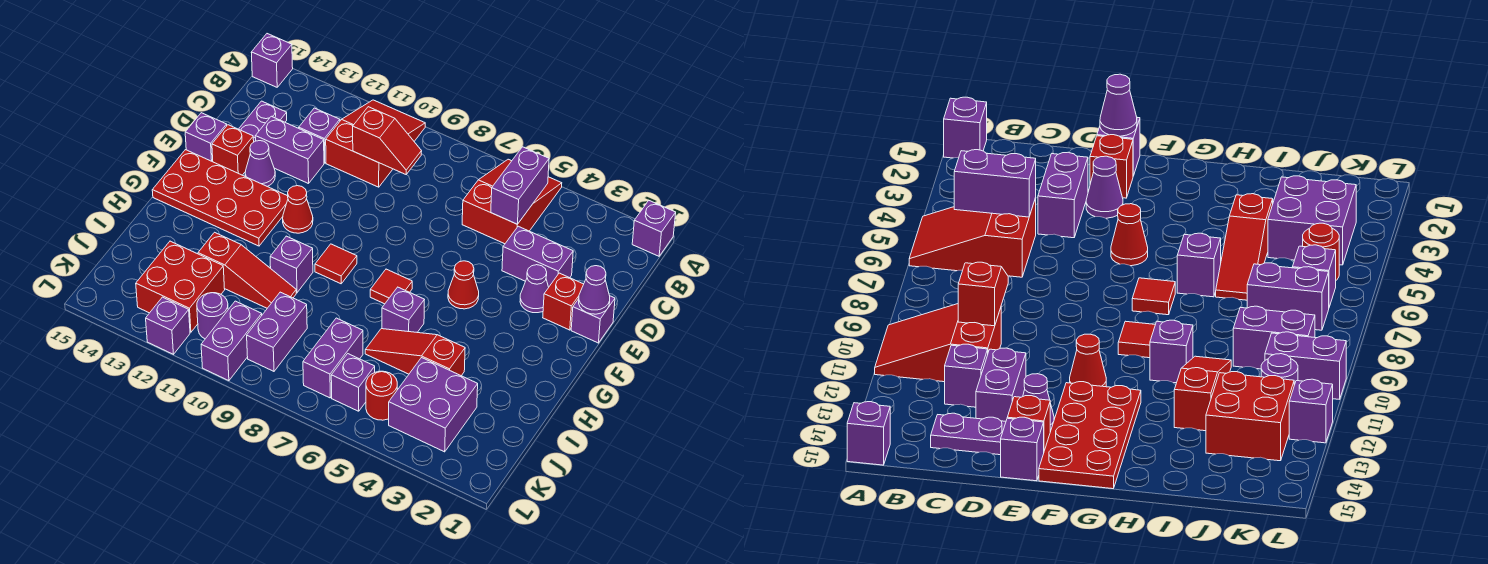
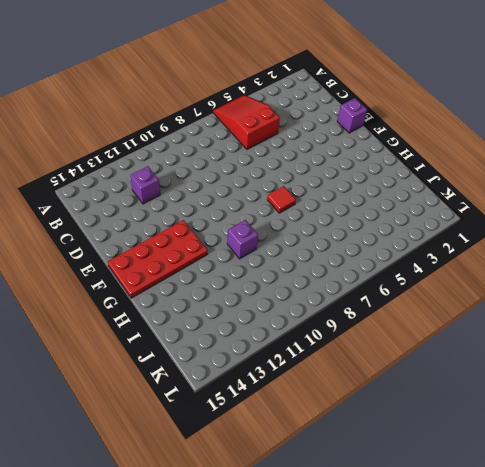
none -> purple brick A1 level 1
none -> red slope A10:C11 level 1 top C
none -> purple brick A15 level 1
none -> purple plate C14:D14 level 1

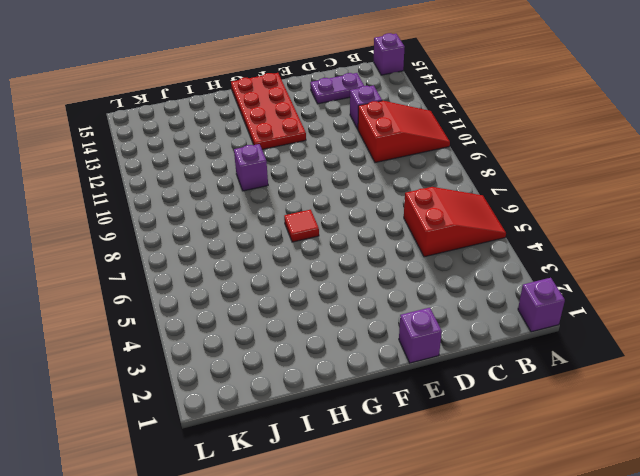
none -> purple brick D3:D4 level 1
none -> purple brick D12:D13 level 1
none -> red brick E2 level 1
none -> purple cone E3 level 1

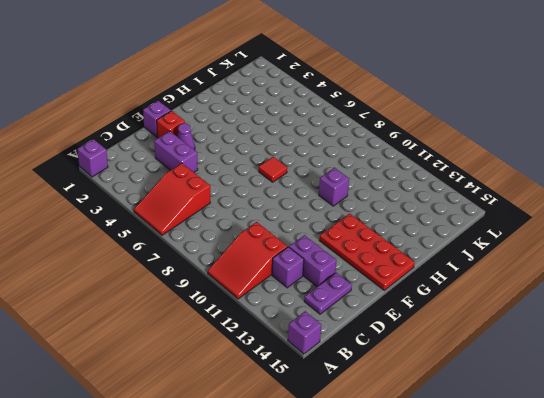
none -> purple cone E13 level 1
none -> red brick E14 level 1
none -> purple brick E15 level 1
none -> red cone F5 level 1

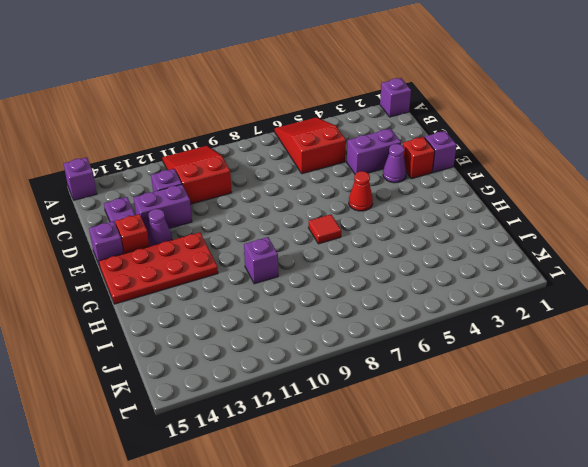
none -> red cone F11 level 1
none -> red tile G9 level 1
none -> purple brick H6 level 1
none -> red slope I4:I6 level 1 top 4

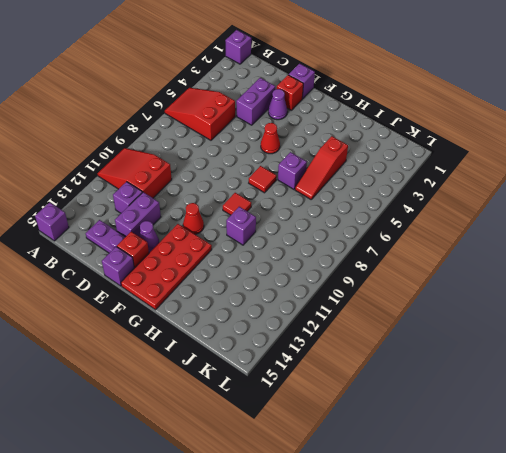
none -> red slope I10:I12 level 1 top 12
none -> purple brick J3:K4 level 1
none -> purple brick J7:K7 level 1
none -> purple brick J9:K9 level 1

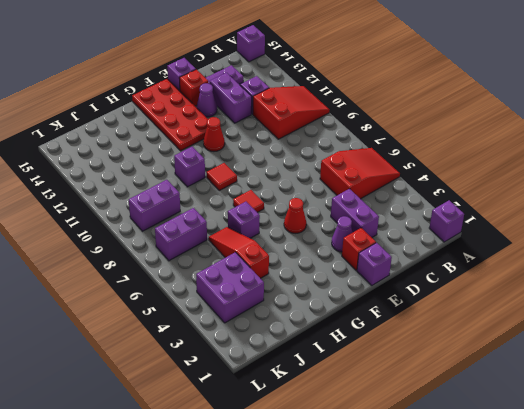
none -> red slope I10:I12 level 1 top 12
none -> red brick J12:K13 level 1
none -> red round brick K5 level 1
none -> purple brick K6 level 1

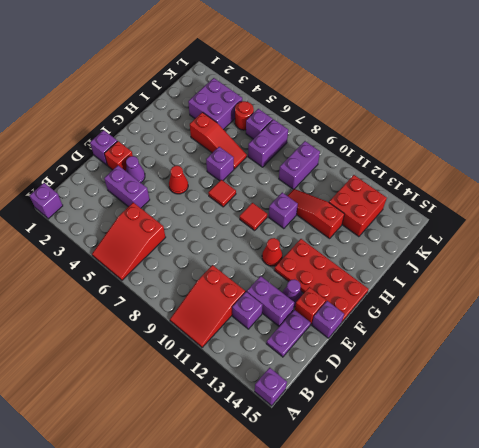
none -> purple brick K10:L10 level 1
none -> purple round brick K11 level 1
none -> purple brick L12 level 1
none -> purple brick B5:C5 level 2

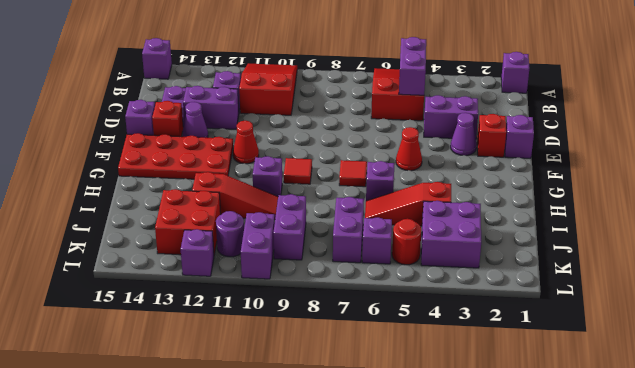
none -> red slope C9:C10 level 2 top 10
none -> purple cone E1 level 2

